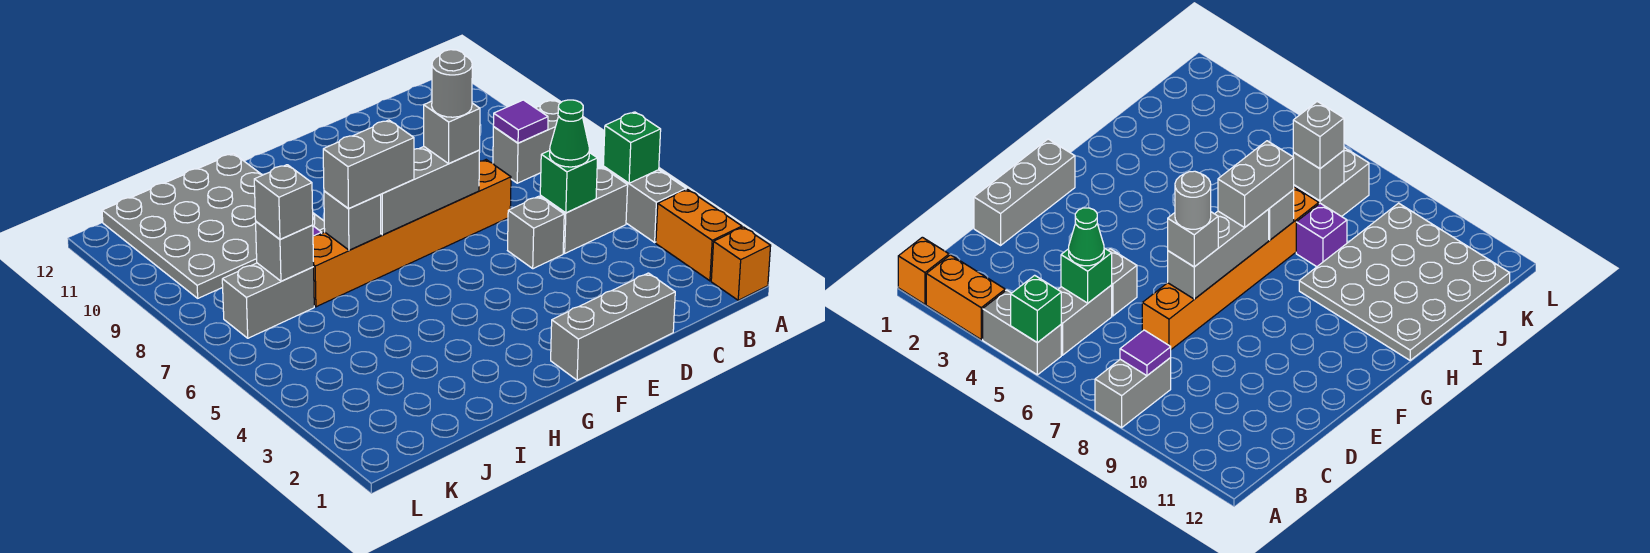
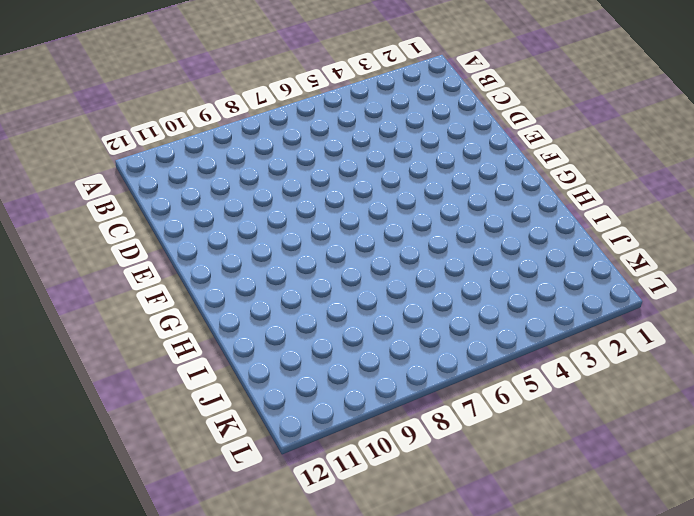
none -> orange brick A1 level 1
none -> orange brick A2:A3 level 1
none -> grey brick A4:A5 level 1

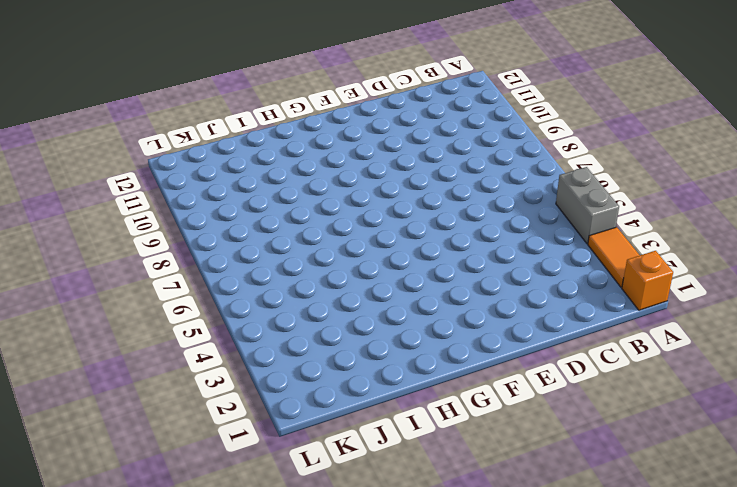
orange tile A2:A3 level 1 -> orange brick A2:A3 level 1
none -> grey brick A8:B8 level 1
none -> grey brick B5:C5 level 1
none -> grey brick D1:F1 level 1

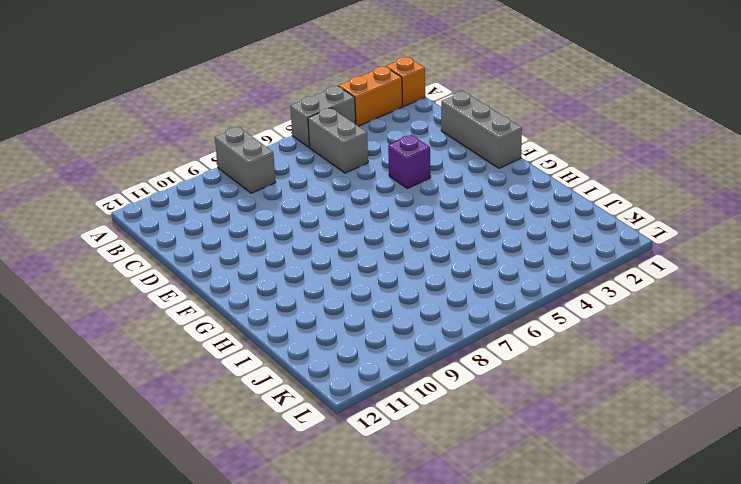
purple brick E4 level 1 -> purple brick I8 level 1
none -> grey brick D5 level 1
none -> orange brick D7:I7 level 1
none -> grey plate H9:K12 level 1

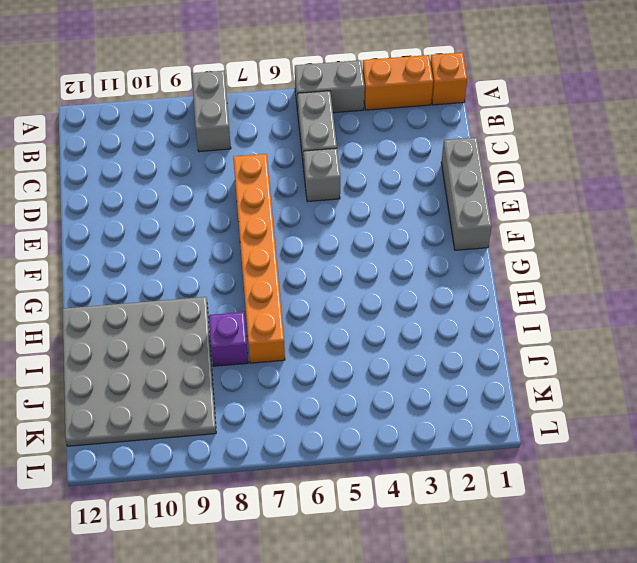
none -> grey brick J7:K7 level 1
none -> green brick A5 level 2
none -> purple tile B8 level 2

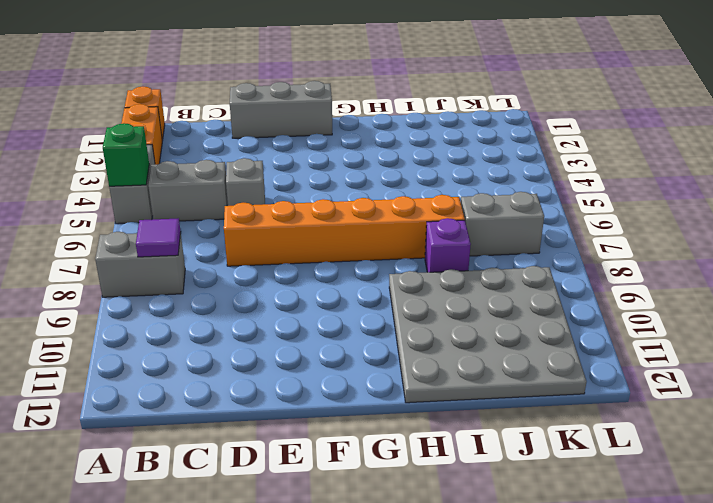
none -> green brick C5 level 2
none -> grey brick E7:G7 level 2
none -> grey brick H7 level 2

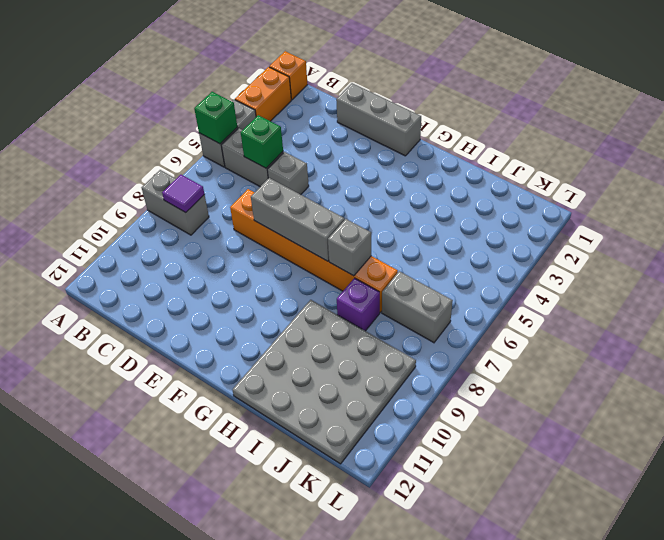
none -> grey brick J7 level 2
none -> green cone C5 level 3
none -> grey brick E7 level 3

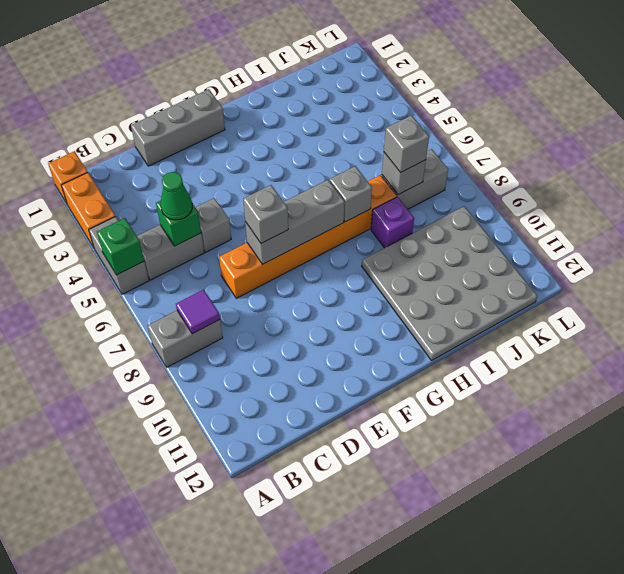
none -> grey brick G7:H7 level 3
none -> grey round brick E7 level 4

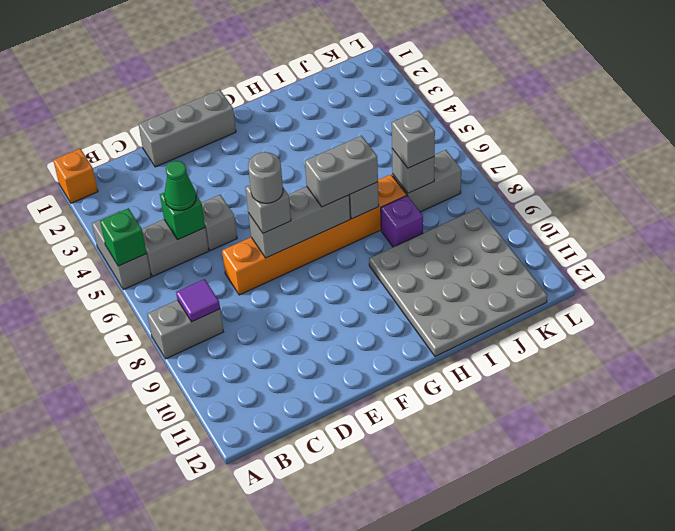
none -> orange brick A2:A3 level 1

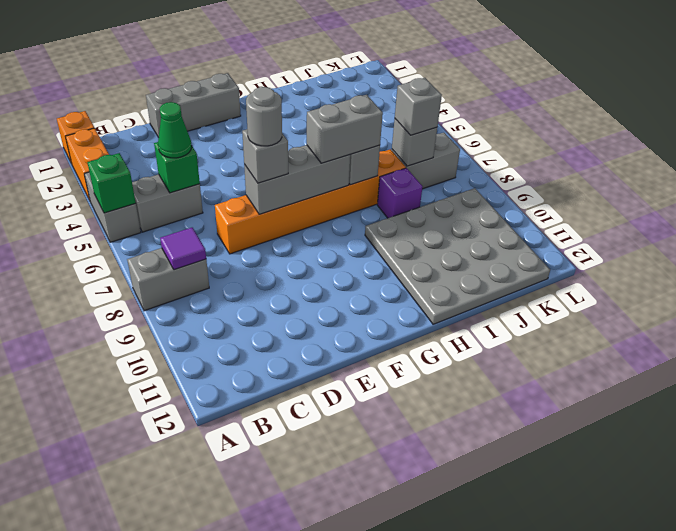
none -> grey brick D5 level 1

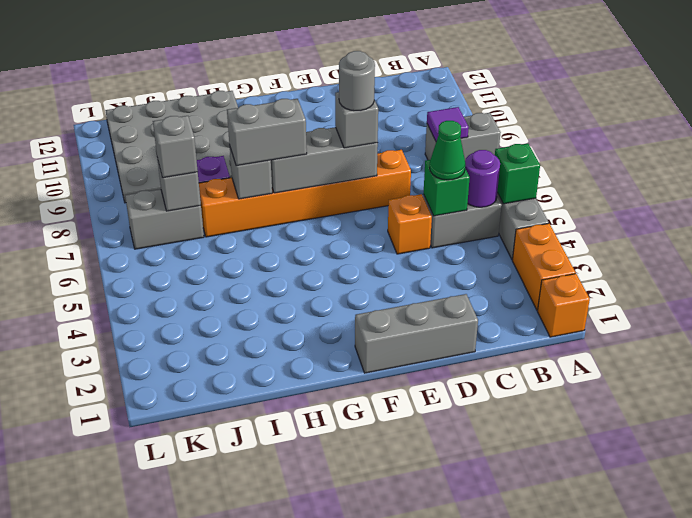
purple round brick B5 level 2 -> none
orange brick D5 level 1 -> grey brick D5 level 1

